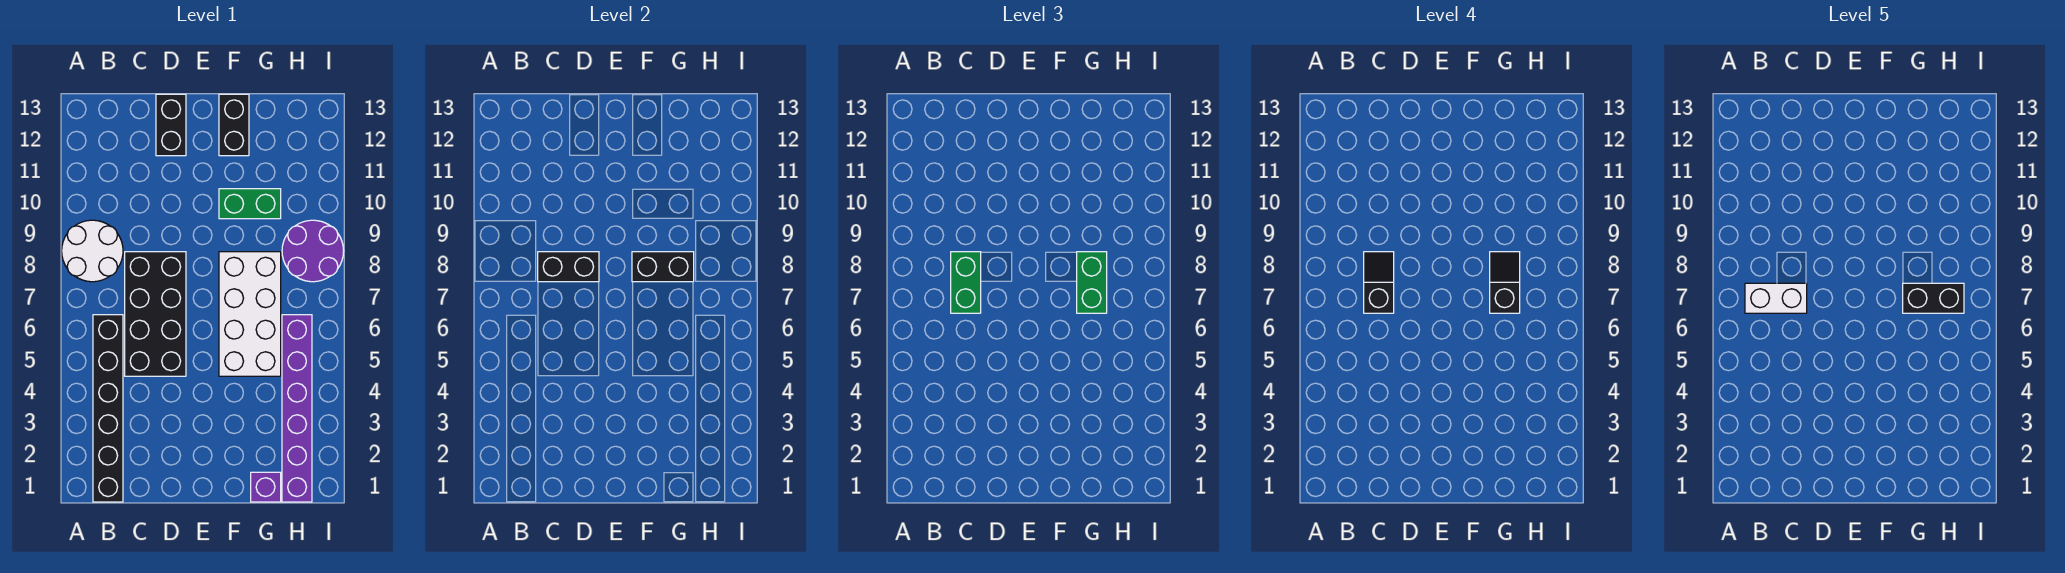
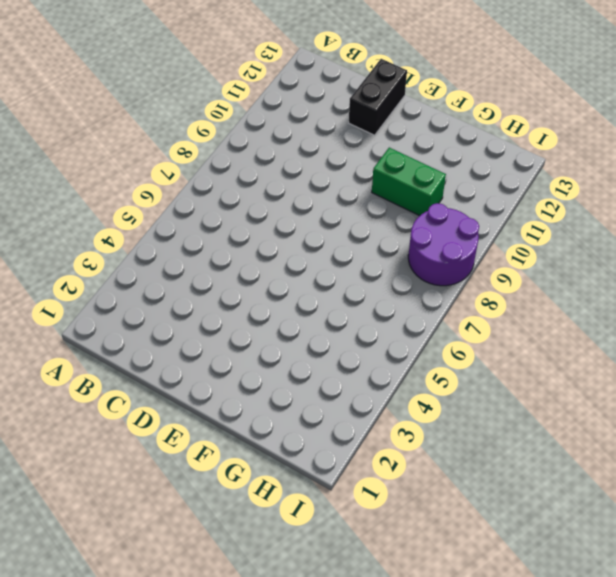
none -> white round brick A8:B9 level 1
none -> black brick B1:B6 level 1
none -> black brick C5:D8 level 1

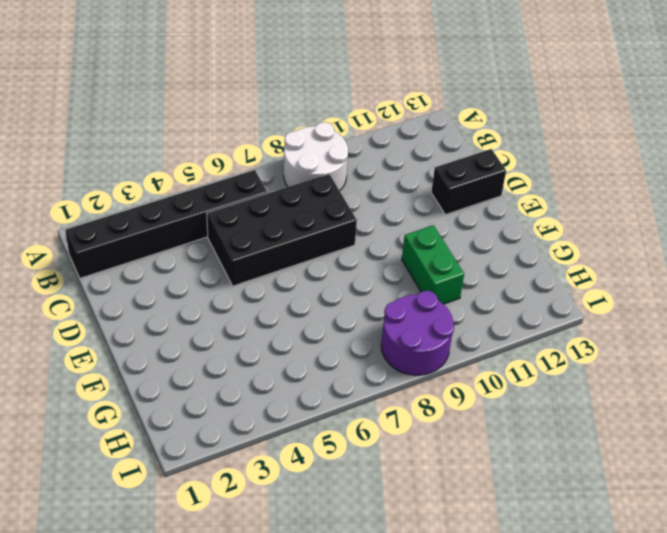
none -> white brick F5:G8 level 1
none -> black brick F12:F13 level 1
none -> purple brick G1 level 1

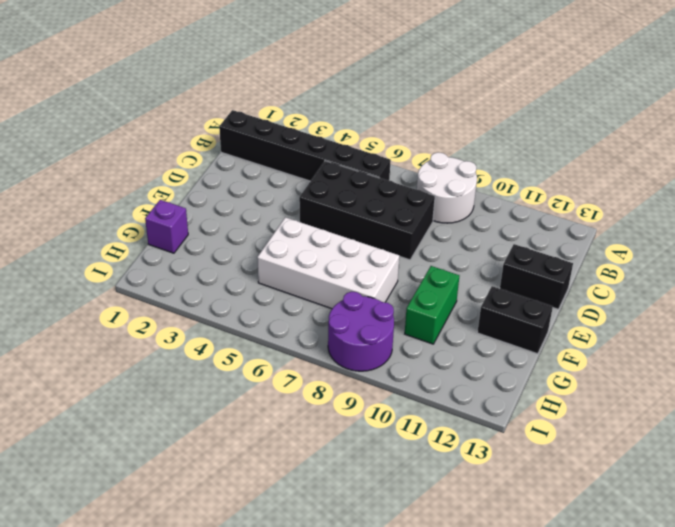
none -> purple brick H1:H6 level 1
none -> black brick C8:D8 level 2
none -> black brick F8:G8 level 2

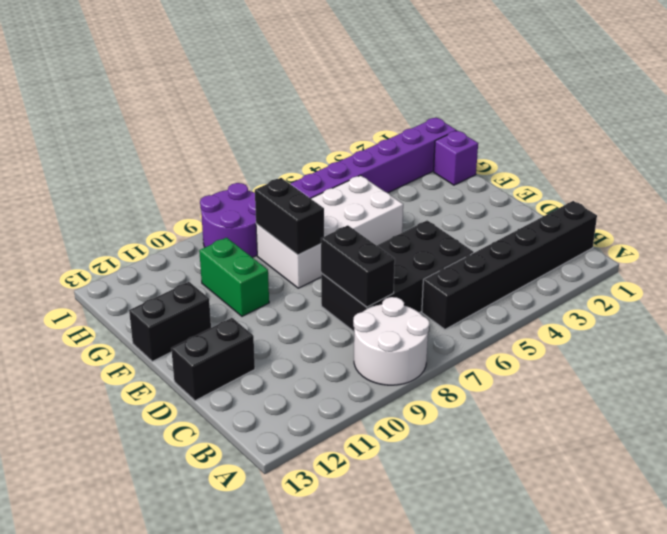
none -> green brick C7:C8 level 3
none -> green brick G7:G8 level 3
none -> black slope C7:C8 level 4 top 7

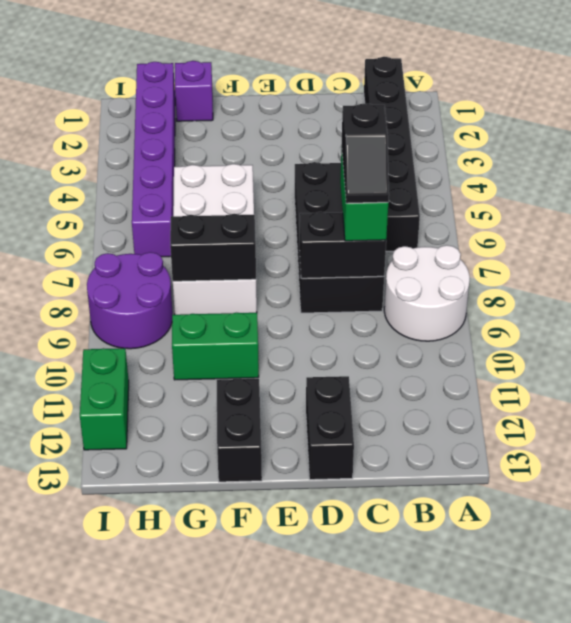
green brick I11:I12 level 1 -> green brick G7:G8 level 3
none -> black slope G7:G8 level 4 top 7
none -> white brick B7:C7 level 5
none -> black brick G7:H7 level 5

